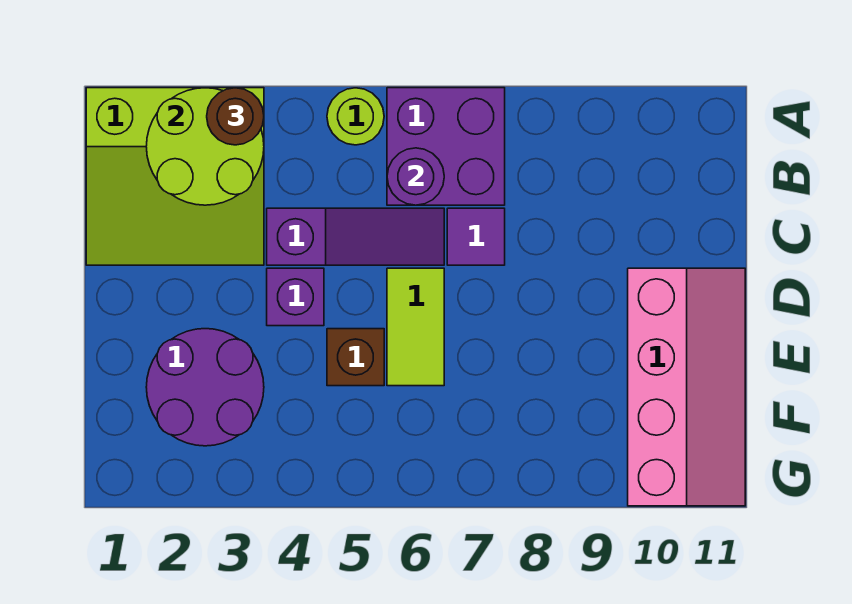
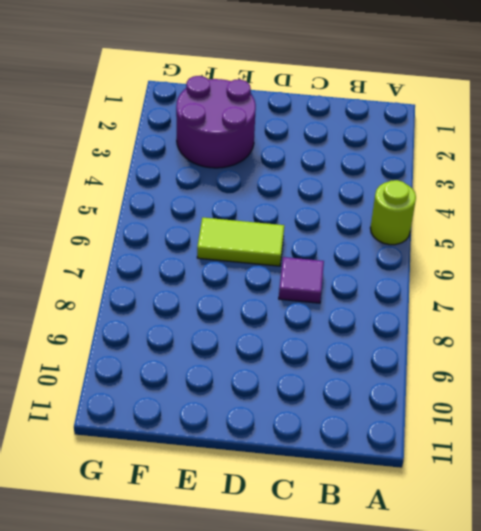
none -> lime slope A1:C3 level 1 top A
none -> purple brick A6:B7 level 1
none -> purple slope C4:C6 level 1 top 4

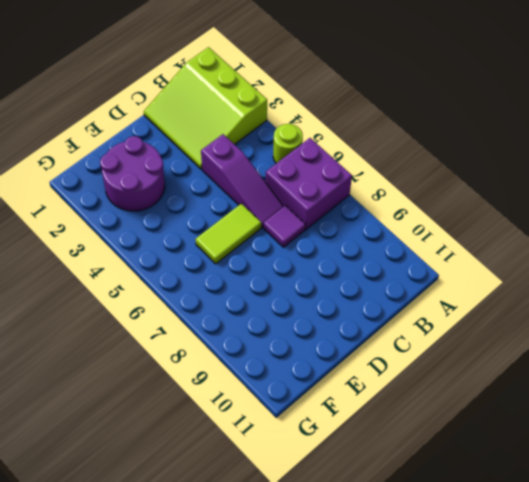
none -> purple brick D4 level 1
none -> pink slope D10:G11 level 1 top 10
none -> brown brick E5 level 1

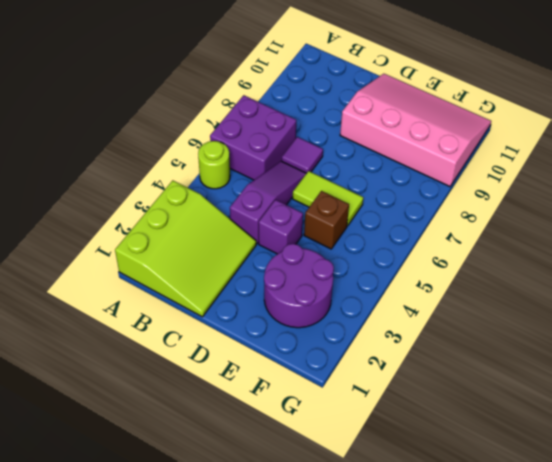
pink slope D9:G11 level 1 top 9 -> pink slope D10:G11 level 1 top 10
none -> lime round brick A2:B3 level 2
none -> purple round brick B6 level 2
none -> brown round brick A3 level 3

